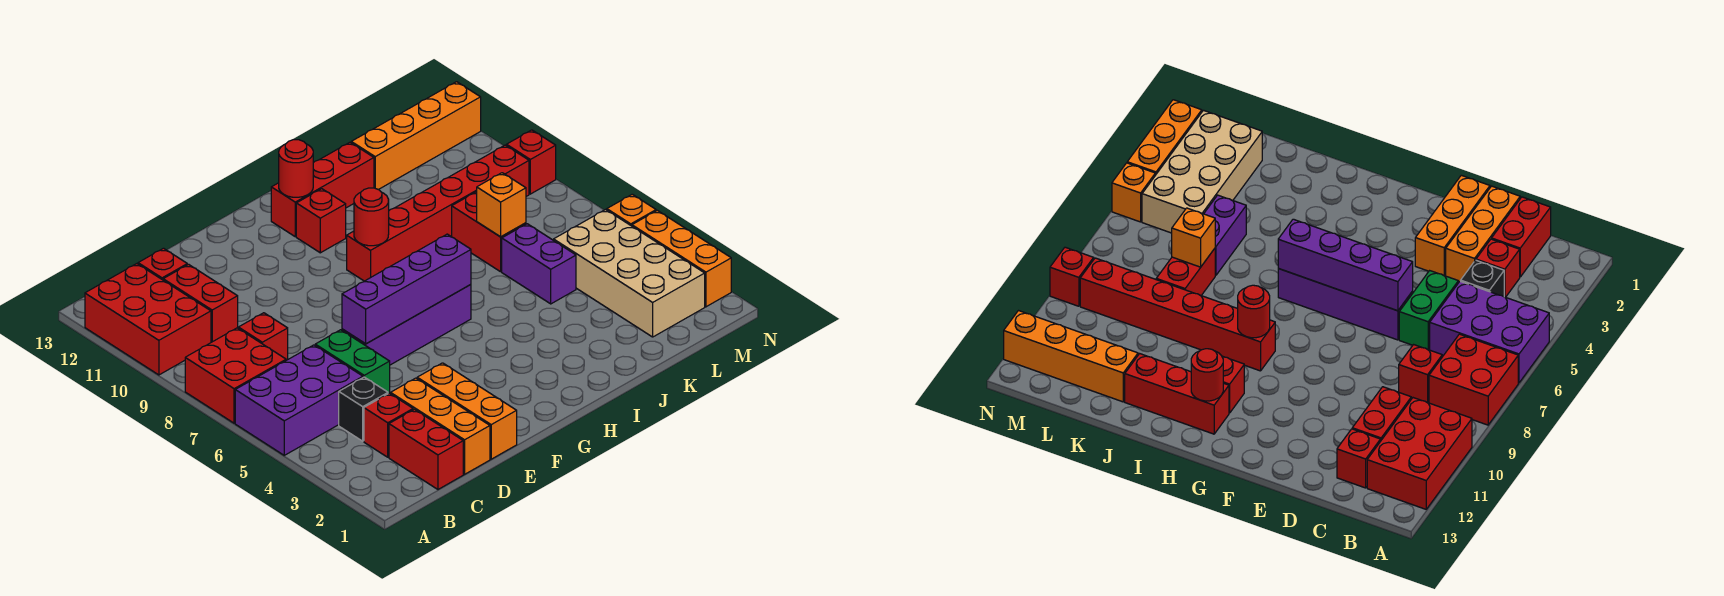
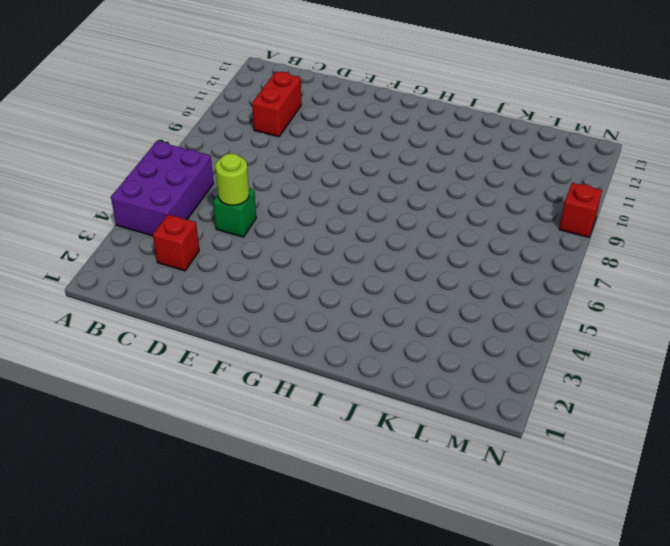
purple brick A4:B6 level 1 -> purple brick A5:C6 level 1
green brick D5 level 1 -> green brick D5:D6 level 1
lime round brick D5 level 2 -> none
none -> red brick A7:B8 level 1
none -> red brick A10:B12 level 1
none -> red brick C1:C2 level 1

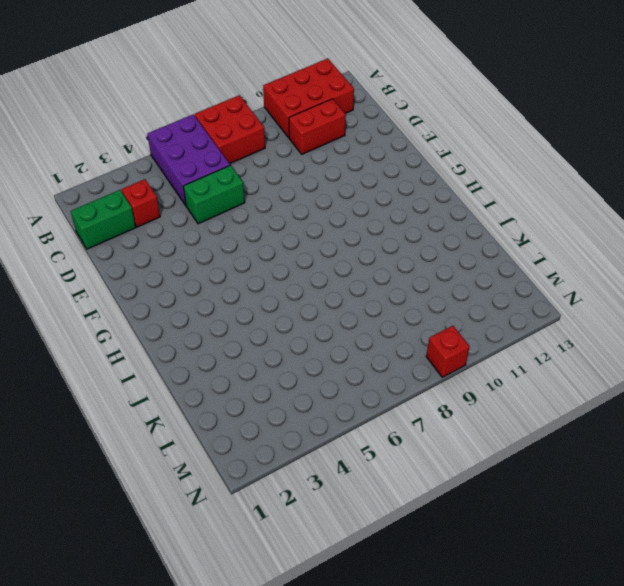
green brick C1:C2 level 1 -> red brick C1:C2 level 1
none -> black brick C4 level 1
none -> red brick C8 level 1
none -> red brick C12 level 1

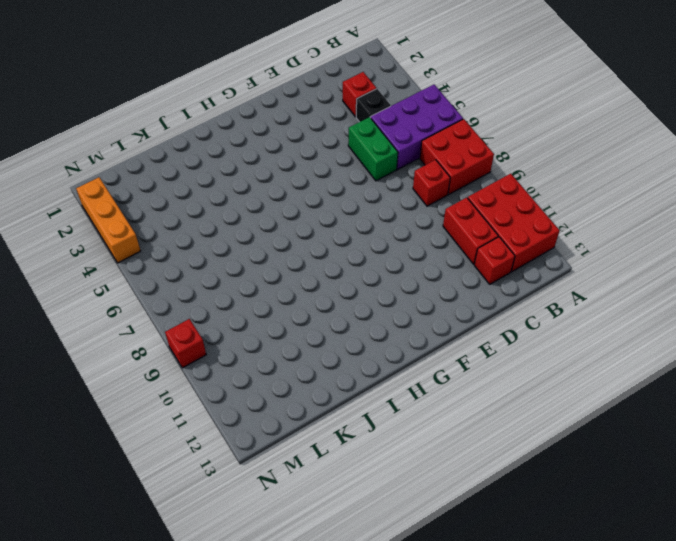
none -> red brick C1:C2 level 1
none -> orange brick D1:D3 level 1
none -> orange brick E1:E3 level 1

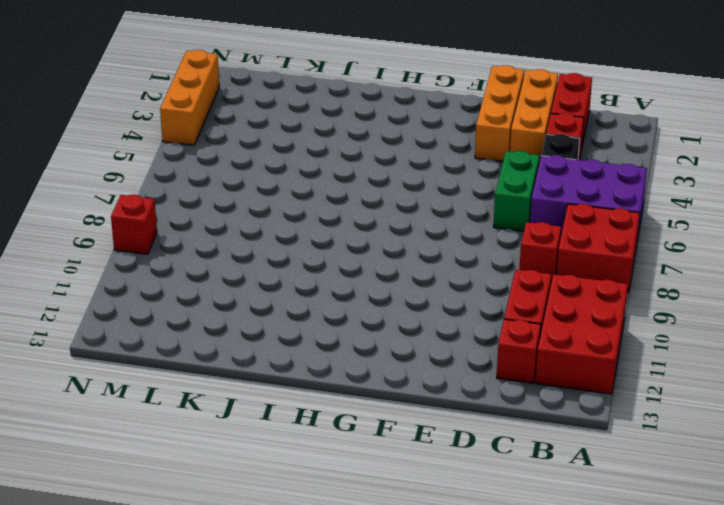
none -> purple brick E6:H6 level 1
none -> red brick H9:M9 level 1
none -> red brick H11 level 1

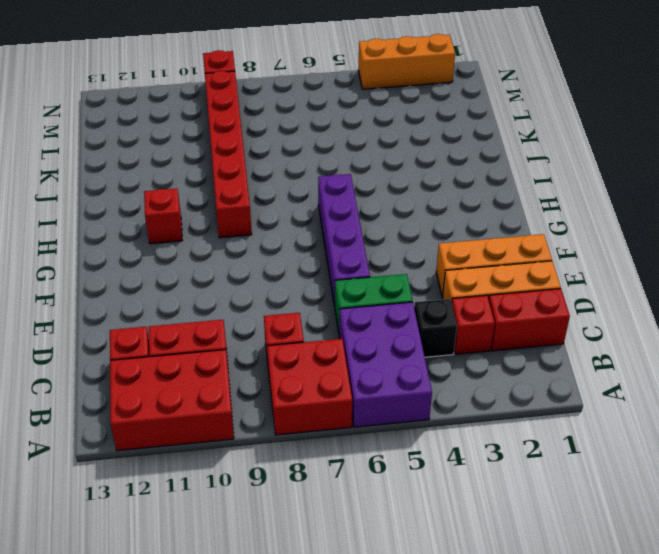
none -> red brick H12:J12 level 1
none -> purple brick K5:K6 level 1
none -> red brick K7:K8 level 1

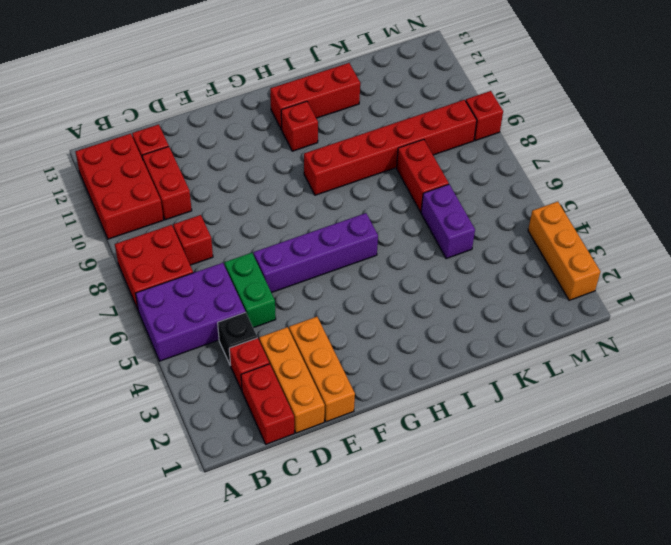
none -> orange brick K12:N12 level 1
none -> tan brick L2:M5 level 1
none -> orange brick N5 level 1

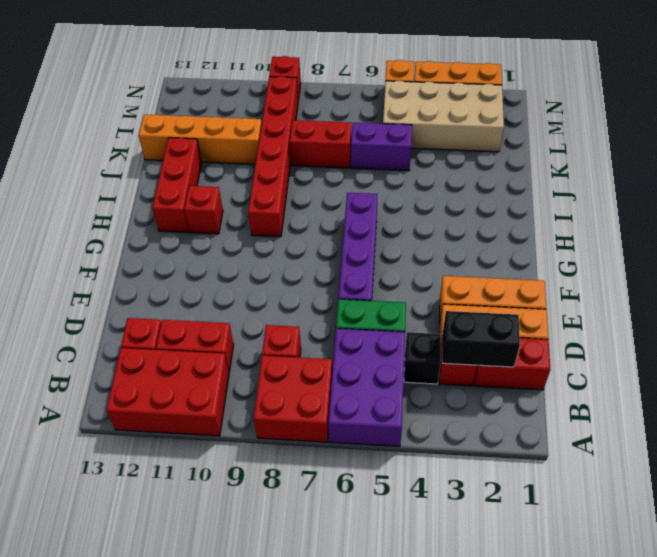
black brick C2:C3 level 2 -> none
orange brick K10:K13 level 1 -> orange brick K12:N12 level 1
none -> purple brick E6:H6 level 2
none -> red round brick H9 level 2
none -> red round brick H12 level 2

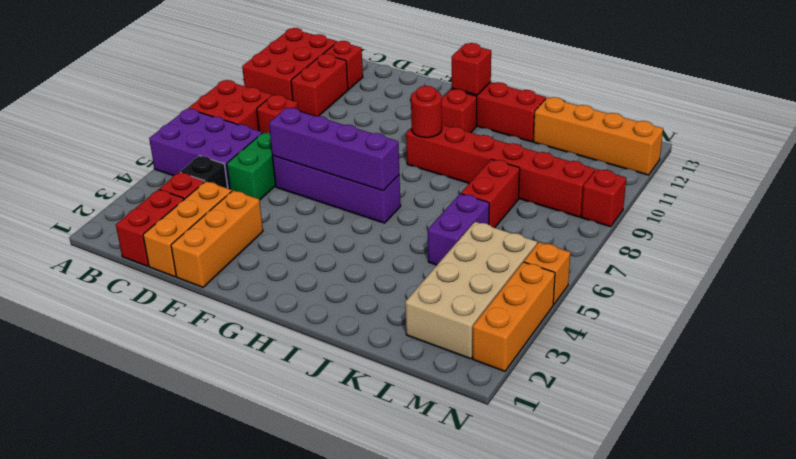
red brick H12 level 2 -> red round brick H12 level 2
none -> orange brick K7 level 2

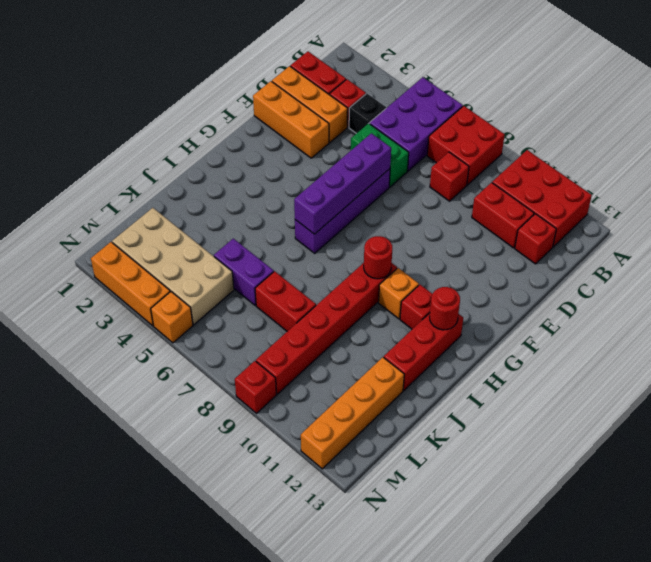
orange brick H10 level 1 -> orange brick K7 level 2

